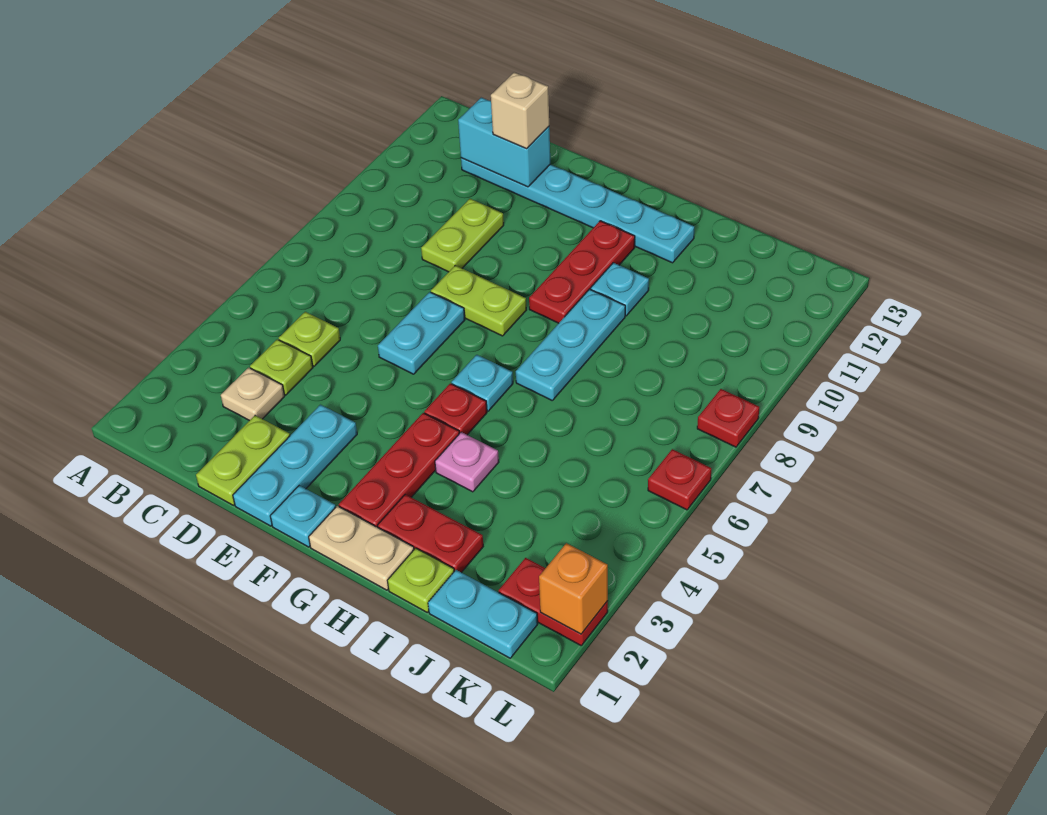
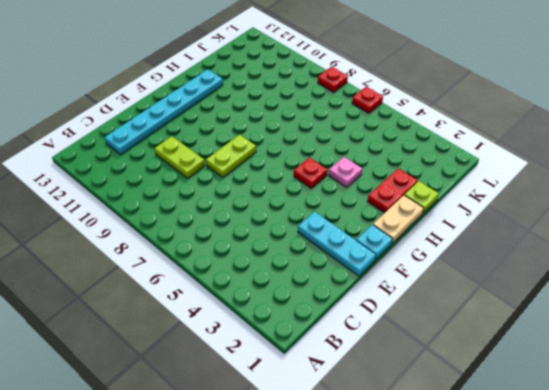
none -> tan plate C3 level 1
none -> lime plate C4 level 1
none -> lime plate C5 level 1

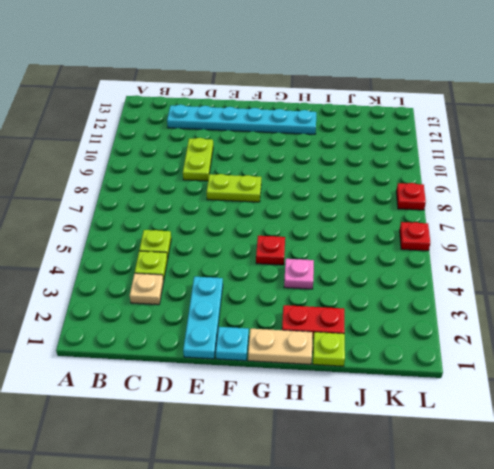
none -> lime plate D1:D2 level 1
none -> cyan plate E6:E7 level 1
none -> red plate G2:G4 level 1

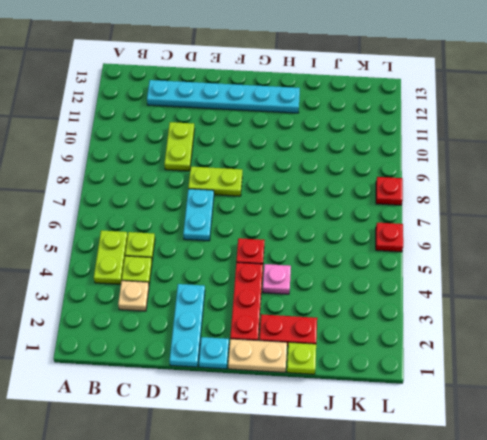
lime plate B4:B5 level 1 -> lime plate D1:D2 level 1
none -> cyan plate G6 level 1
none -> red plate G9:G11 level 1
none -> cyan plate H7:H9 level 1

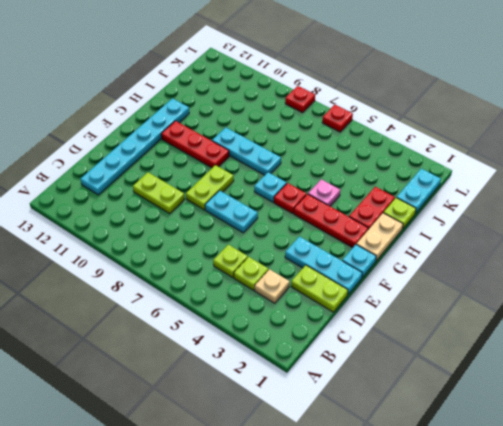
none -> cyan plate H10 level 1
none -> red plate K2:L2 level 1
none -> cyan brick C12:D12 level 2

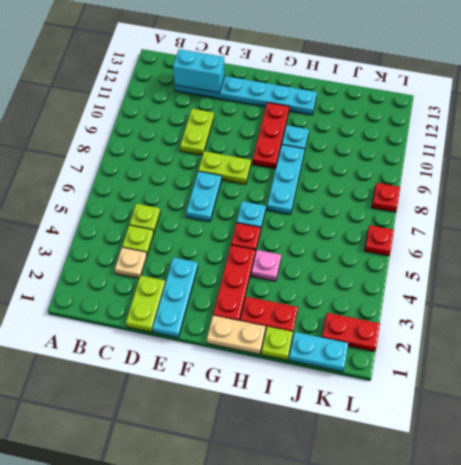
none -> cyan plate F1 level 1
none -> orange brick L2 level 2
none -> tan brick D12 level 3

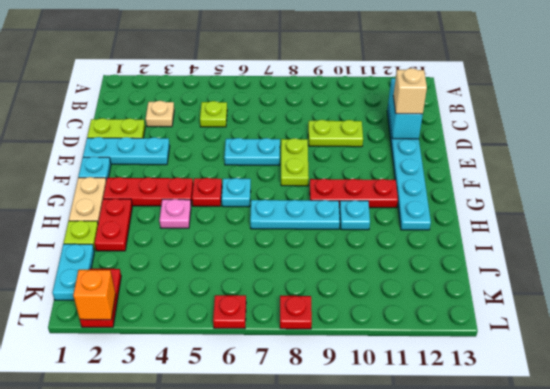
none -> lime plate C4 level 1

